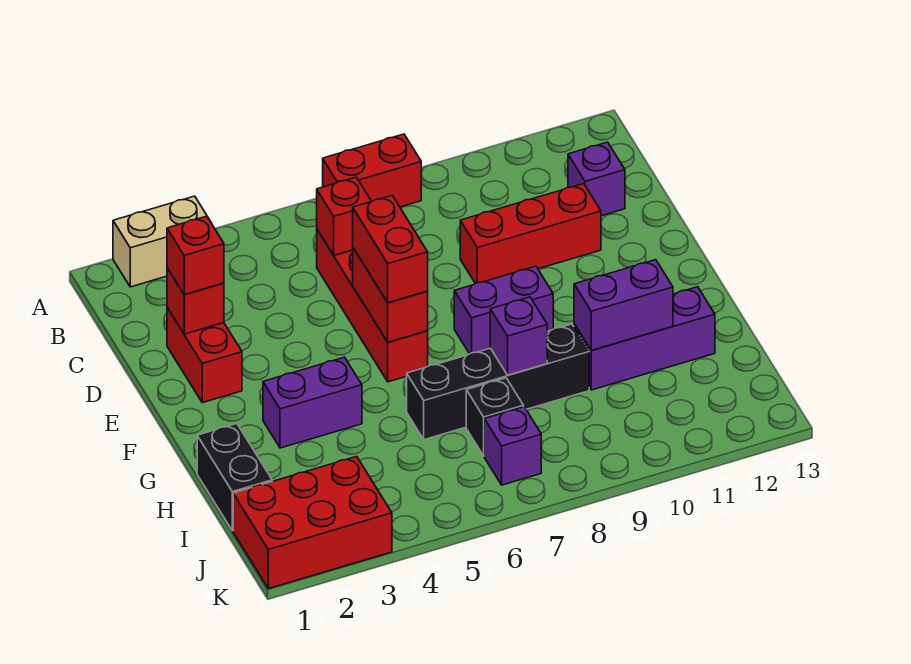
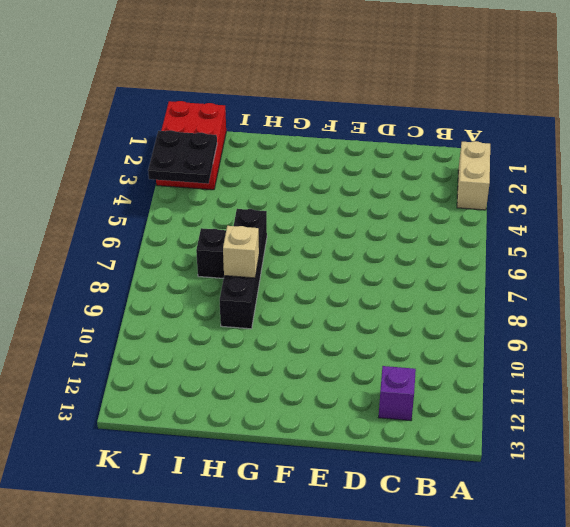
tan brick H8 level 2 -> purple brick H8 level 2
black plate J3:K4 level 2 -> none
none -> red brick A7:A8 level 1
none -> red brick C6:F6 level 1
none -> red brick D2:E2 level 1

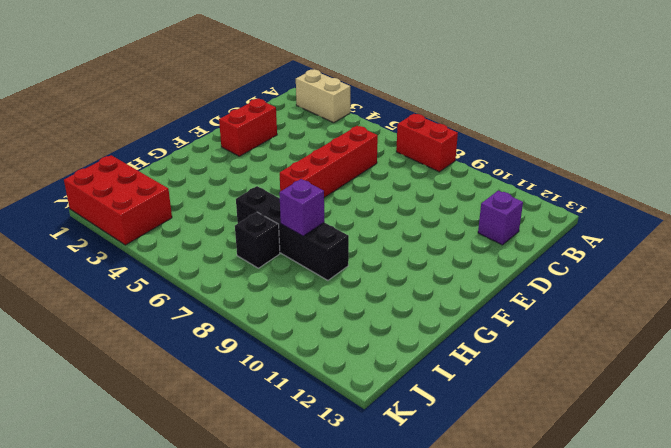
none -> red brick D9:D11 level 1
none -> purple brick F8:F9 level 1
none -> purple brick G3:G4 level 1

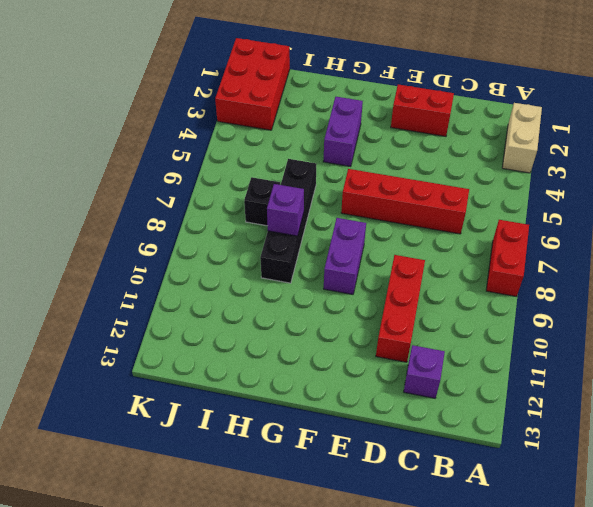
none -> black brick H1:I1 level 1
none -> purple brick H10:H12 level 1
none -> purple brick J7 level 1

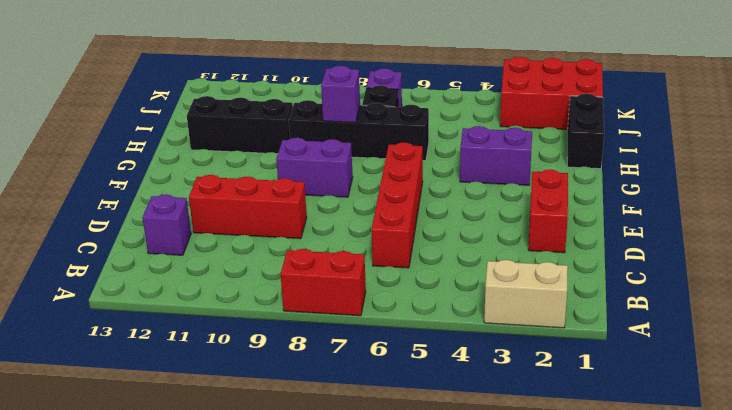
black brick H10:H12 level 1 -> purple brick H10:H12 level 1
none -> red brick C6 level 2
none -> red brick D2 level 2
none -> red brick E6:F6 level 2

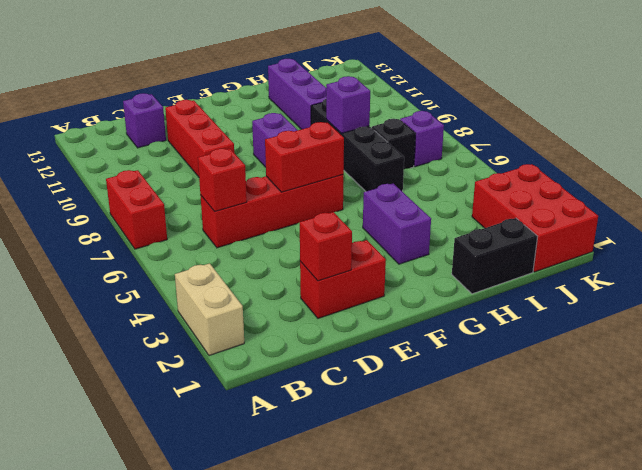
none -> purple brick H10:H11 level 2
none -> red brick D2 level 3
none -> red brick E6:F6 level 3

